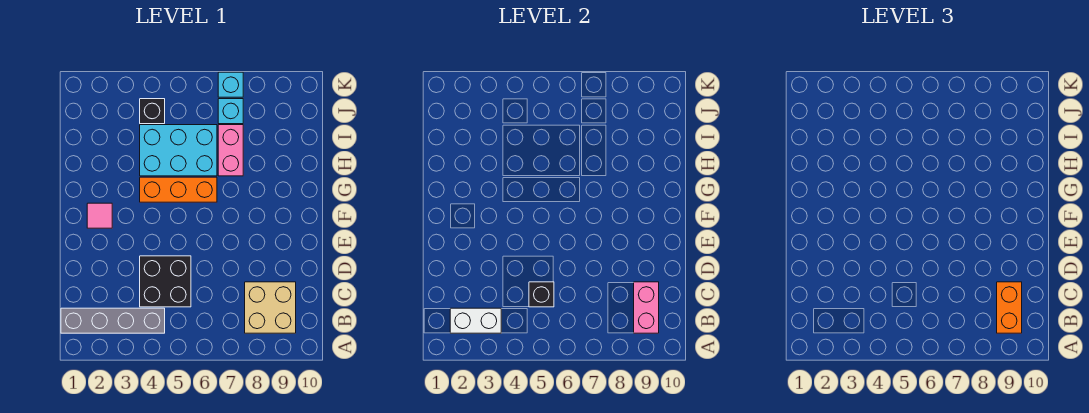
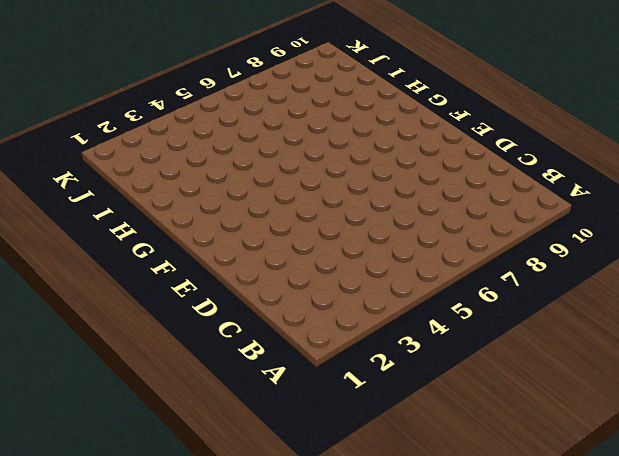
none -> grey brick B1:B4 level 1
none -> tan brick B8:C9 level 1
none -> black brick C4:D5 level 1

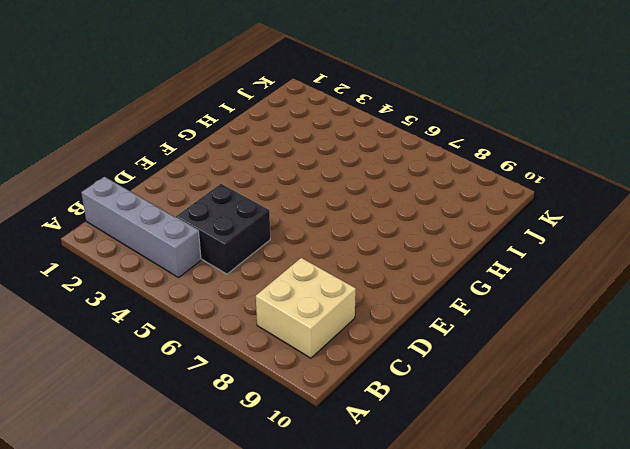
none -> pink tile F2 level 1
none -> orange brick G4:G6 level 1
none -> cyan brick H4:I6 level 1

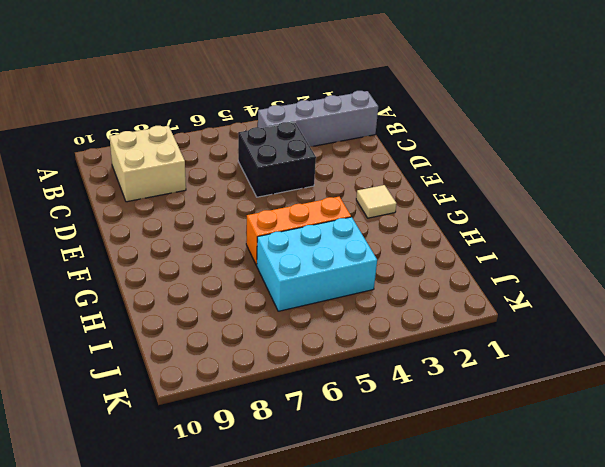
tan tile F2 level 1 -> pink tile F2 level 1
none -> pink brick H7:I7 level 1
none -> black brick J4 level 1
none -> cyan brick J7 level 1

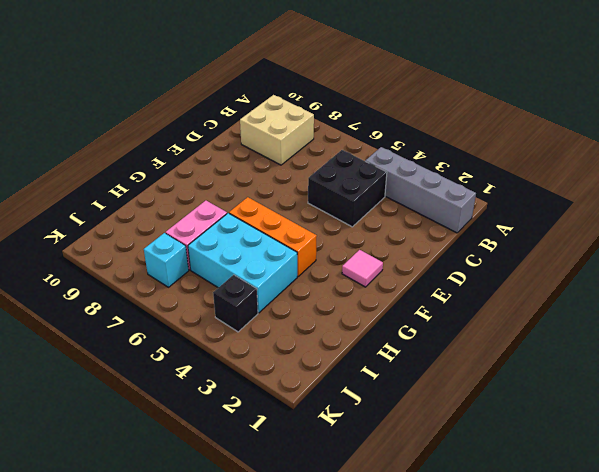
none -> cyan brick K7 level 1
none -> white brick B2:B3 level 2
none -> pink brick B9:C9 level 2

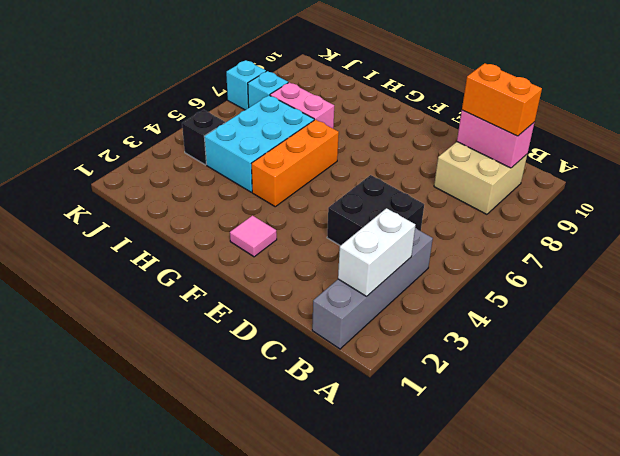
none -> black brick C5 level 2

